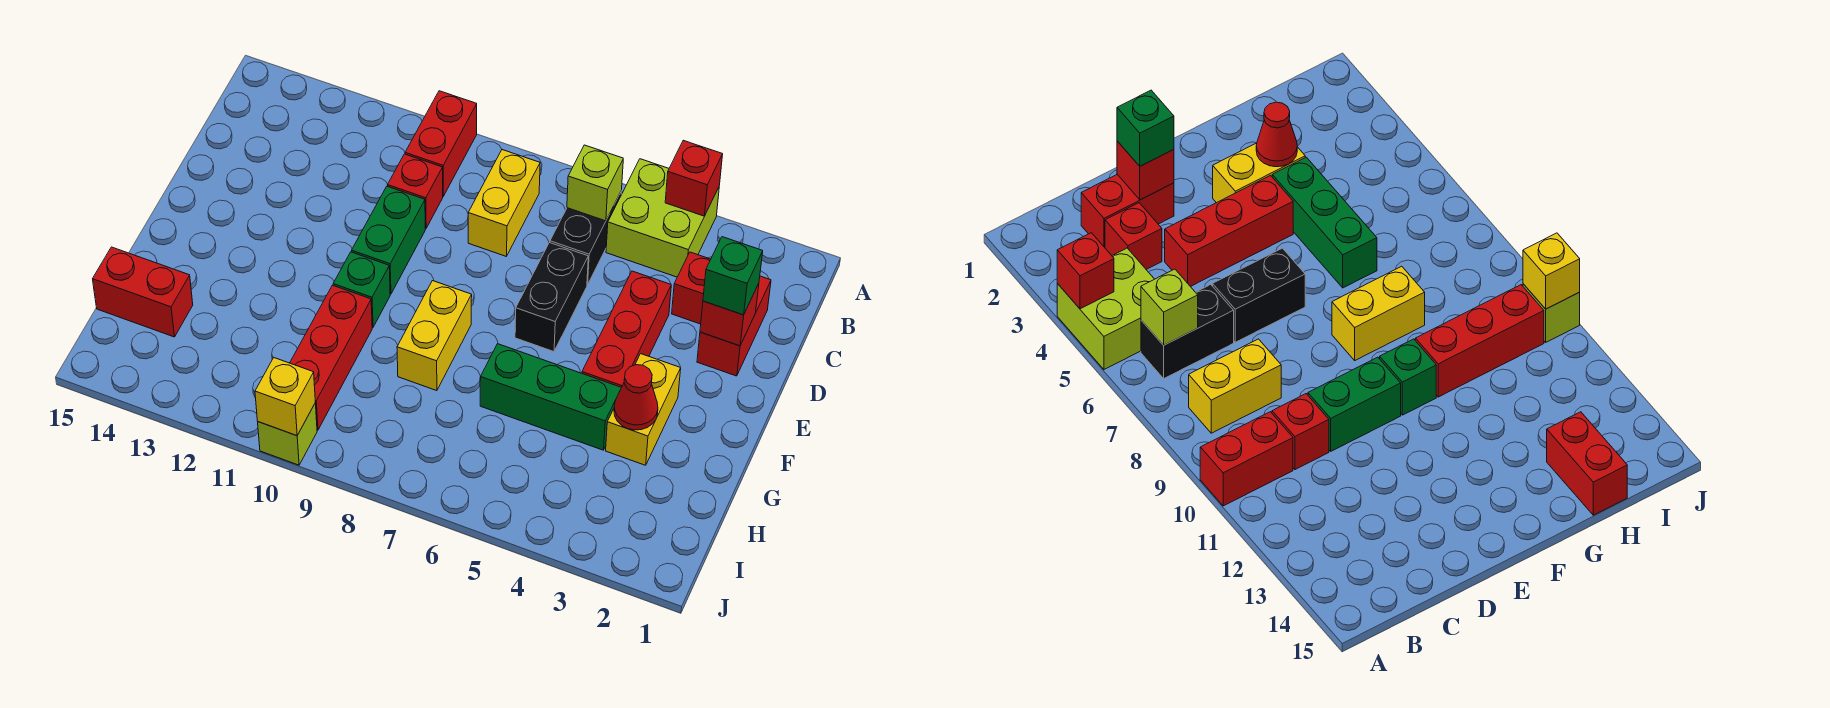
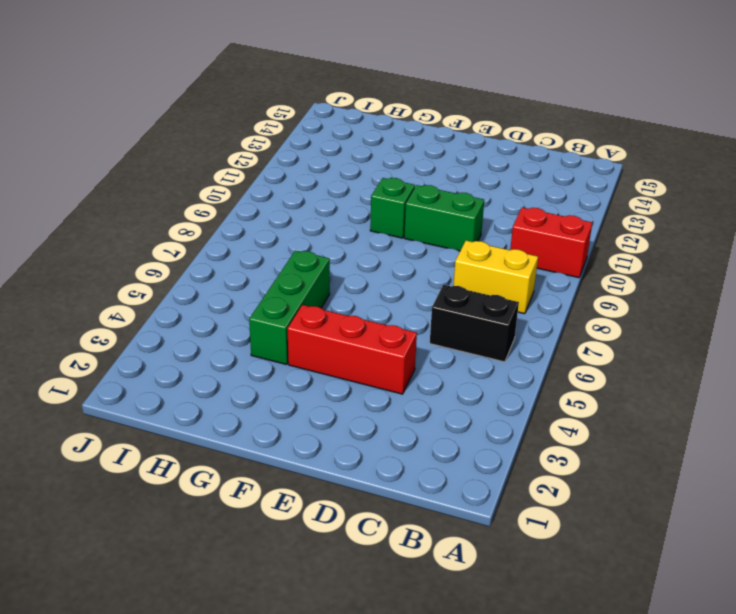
none -> lime brick A4:B5 level 1
none -> red brick C2:D2 level 1
none -> red brick C3 level 1

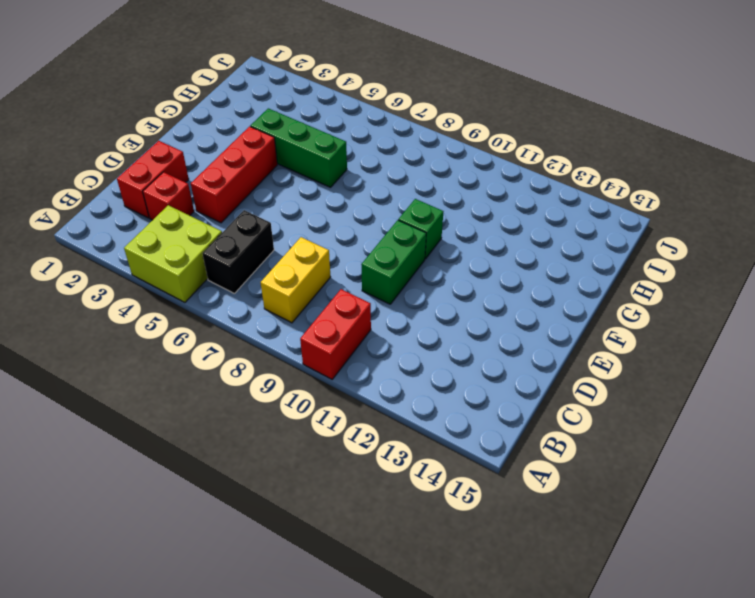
none -> red brick C10 level 1
none -> black brick D6:E6 level 1
none -> yellow brick F3:G3 level 1

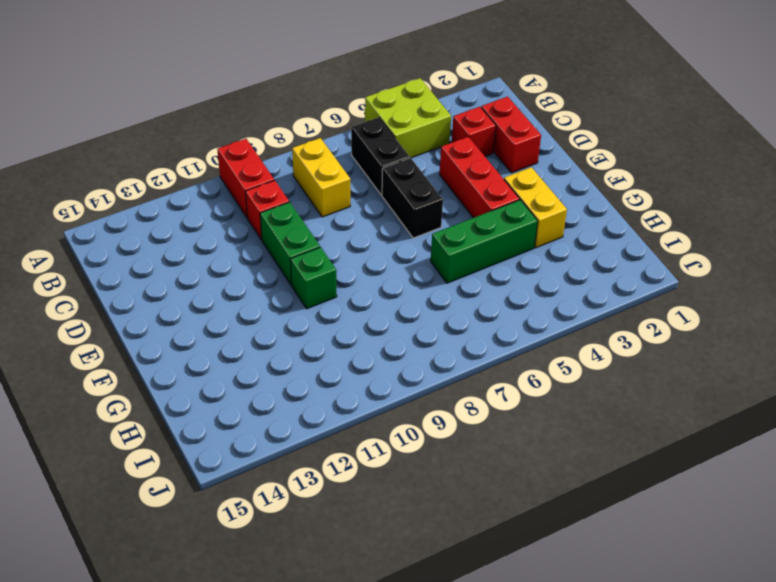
none -> yellow brick F8:G8 level 1
none -> red brick G10:I10 level 1
none -> red brick H14:H15 level 1

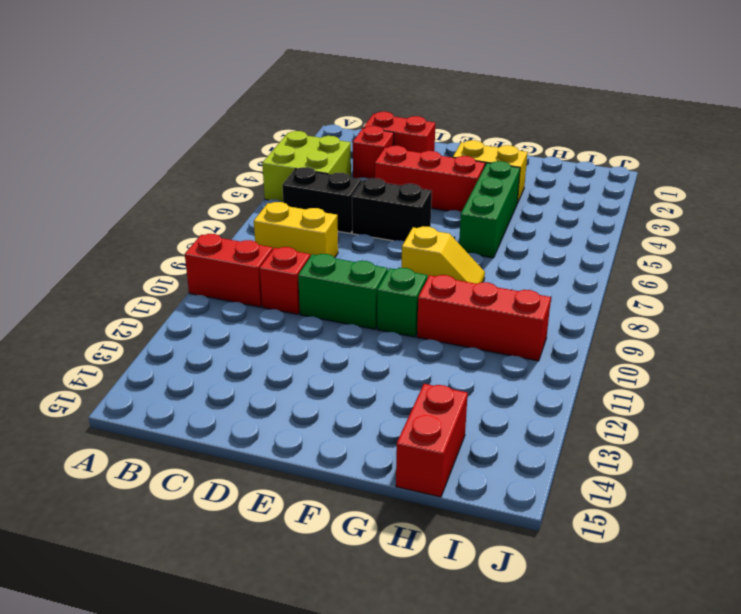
yellow slope F8:G8 level 1 top F -> yellow brick F8:G8 level 1
none -> lime brick J10 level 1
none -> red brick A4 level 2
none -> lime brick B6 level 2

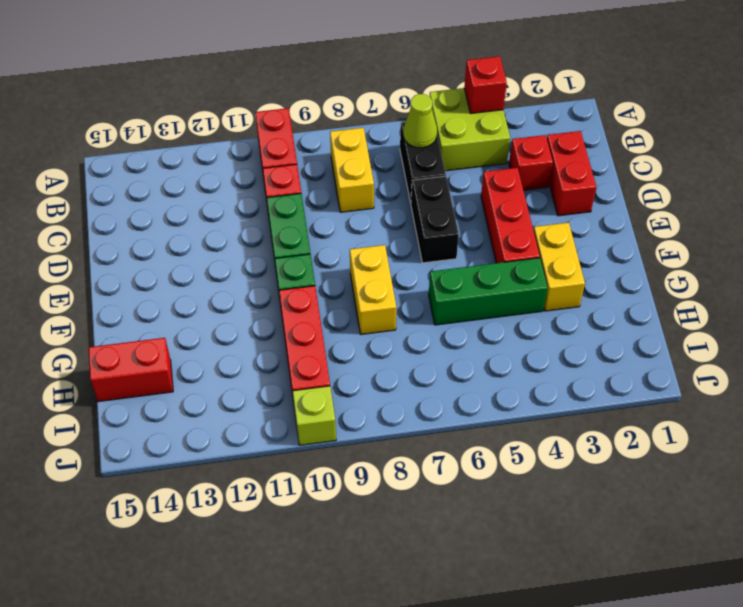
lime cone B6 level 2 -> lime brick B6 level 2
none -> red brick D2 level 2
none -> red cone G3 level 2
none -> yellow brick J10 level 2

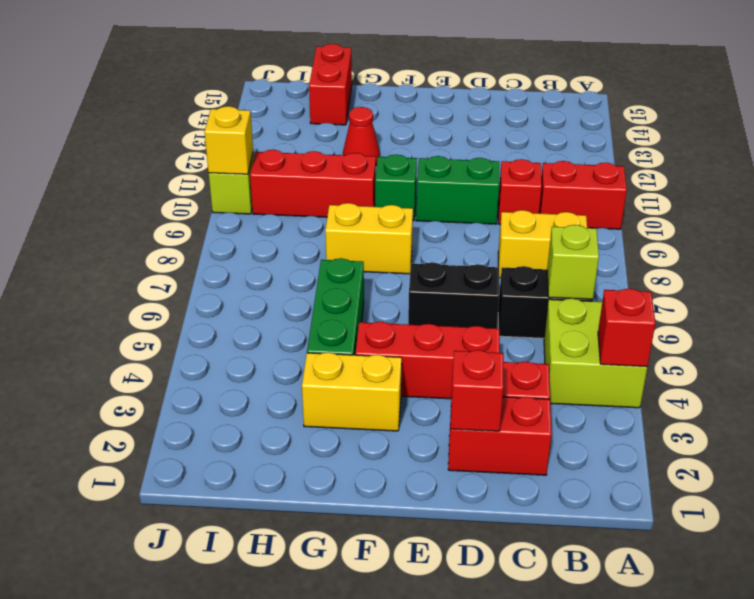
red cone G12 level 1 -> red cone G3 level 2
none -> green brick D2 level 3

